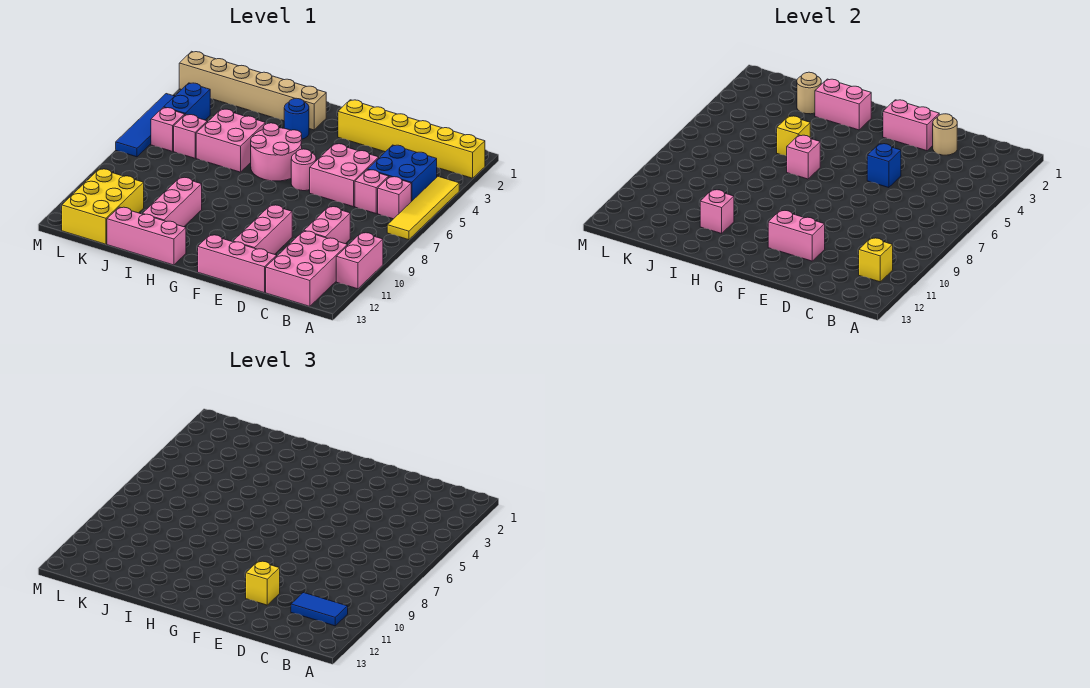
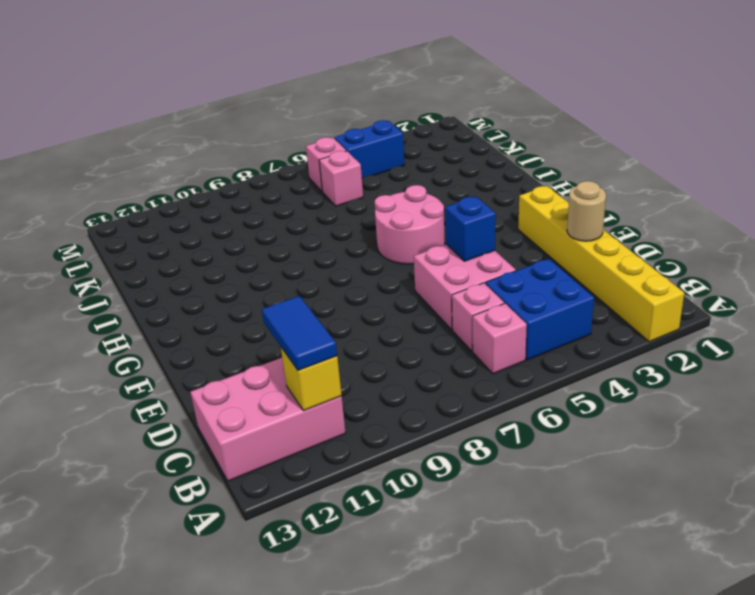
none -> yellow tile A4:A7 level 1
none -> pink brick A10:A11 level 1
none -> pink brick C9:C10 level 1
none -> pink brick D13:F13 level 1

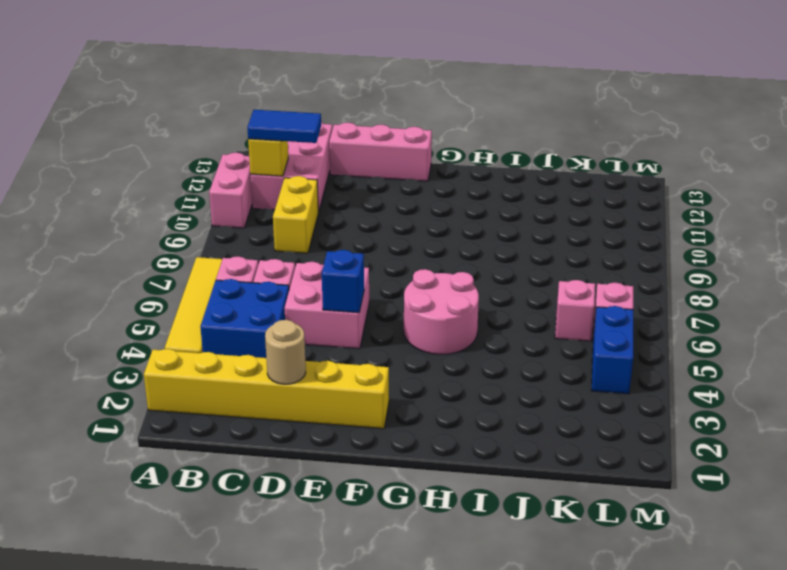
yellow brick C9:C10 level 1 -> pink brick C9:C10 level 1
none -> pink brick E10:E12 level 1
none -> pink round brick F6 level 1
none -> tan brick H2:M2 level 1
none -> blue round brick H3 level 1

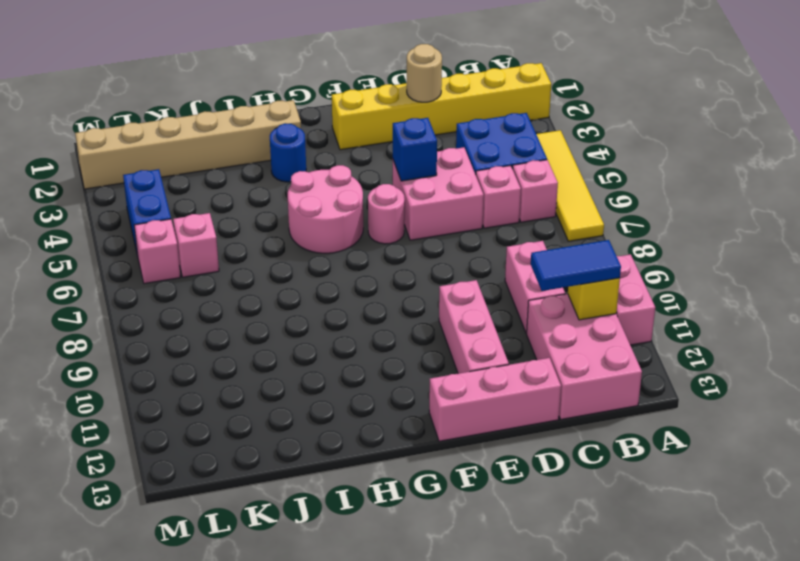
none -> pink brick H13:J13 level 1
none -> pink brick I5:J6 level 1
none -> pink brick I10:I12 level 1
none -> yellow brick K11:L13 level 1

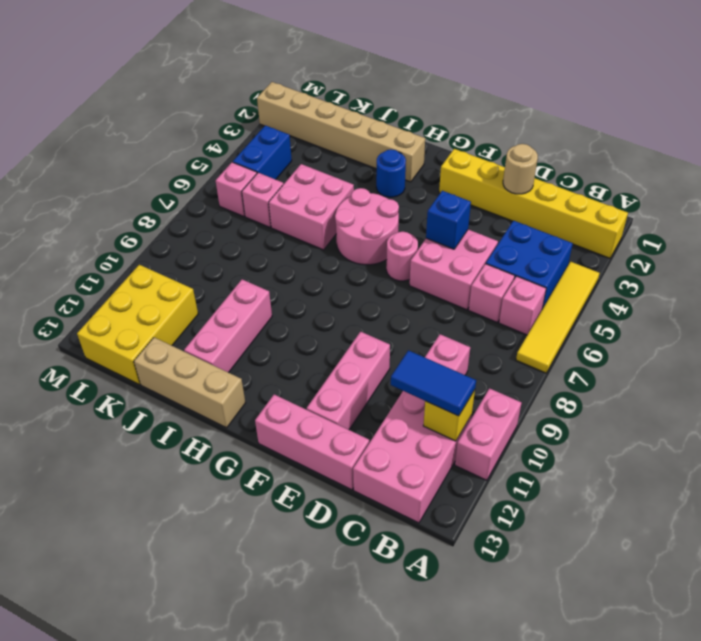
tan brick H13:J13 level 1 -> pink brick H13:J13 level 1
none -> blue tile M4:M7 level 1
none -> pink brick E2:F2 level 2
none -> pink brick E11:F11 level 2
none -> pink brick H2:I2 level 2

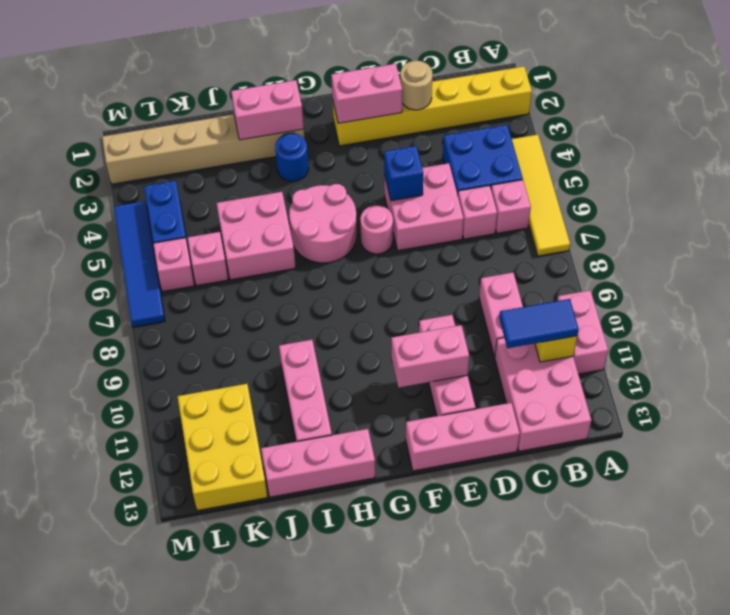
none -> pink brick H6 level 2
none -> yellow brick I5 level 2
none -> pink brick I11 level 2
none -> tan round brick J2 level 2

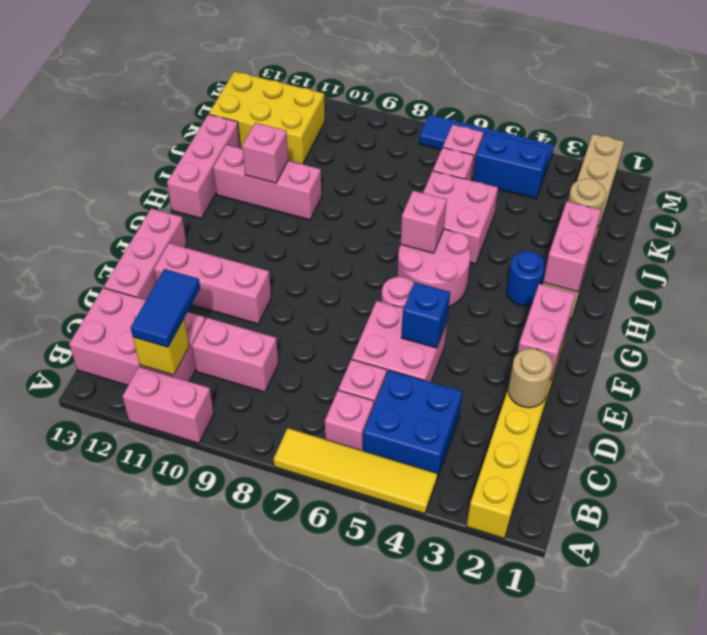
none -> pink brick E11:F11 level 2
none -> yellow brick I5 level 2
none -> yellow brick E11 level 3

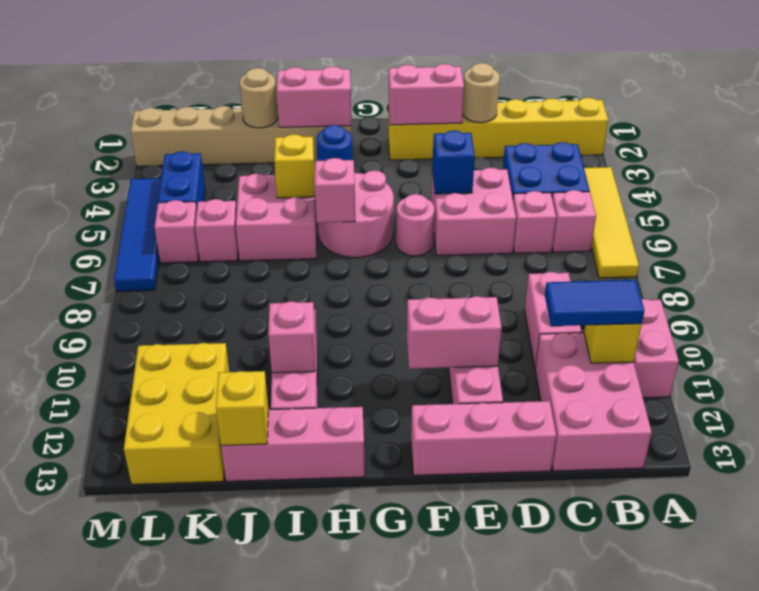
yellow brick J13 level 2 -> yellow brick E11 level 3

